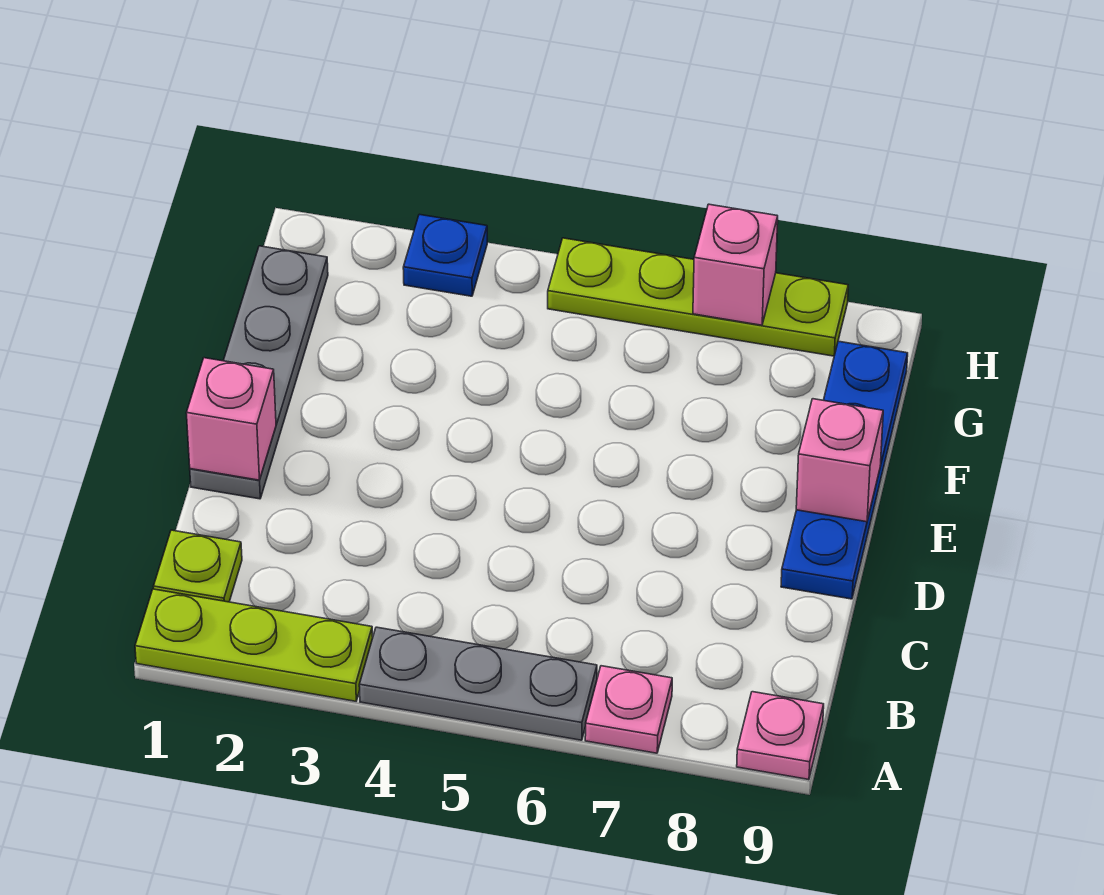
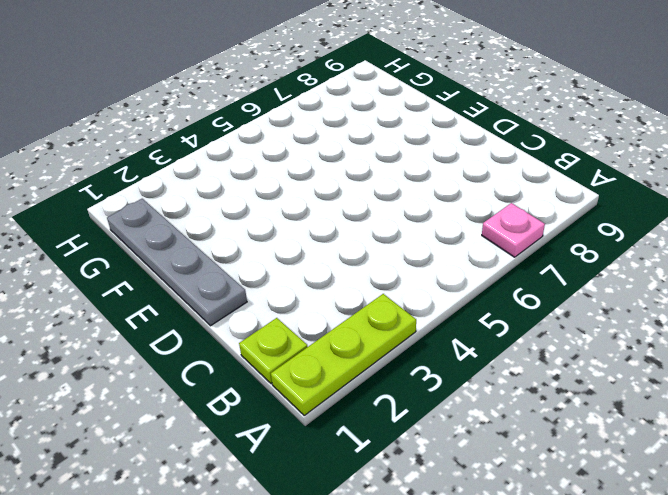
none -> grey plate A4:A6 level 1
none -> pink plate A9 level 1
none -> blue plate D9:G9 level 1

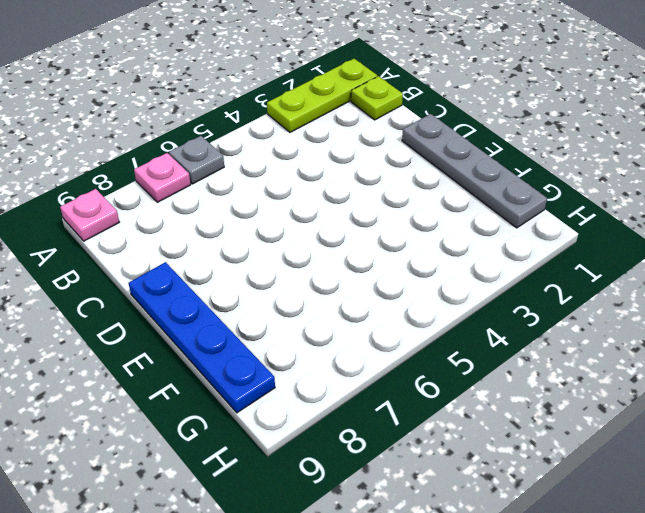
grey plate A6 level 1 -> grey plate A4:A6 level 1
none -> blue plate H3 level 1
none -> lime plate H5:H8 level 1
none -> pink brick D1 level 2

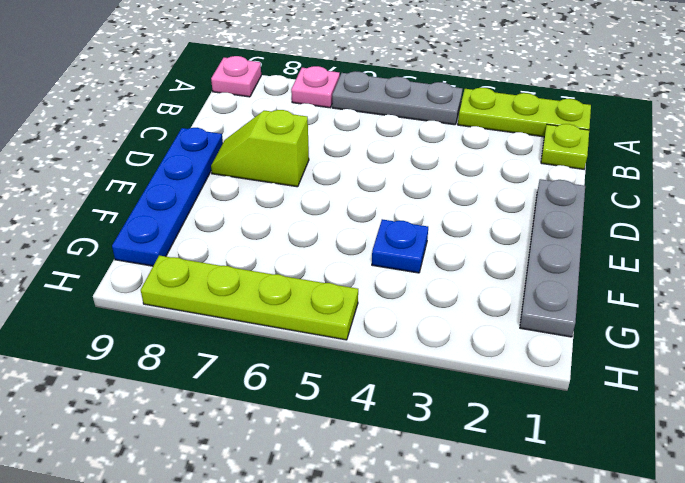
lime slope D7:D8 level 1 top 7 -> none
blue plate F4 level 1 -> blue plate H3 level 1
none -> pink brick D1 level 2
none -> pink brick E9 level 2
none -> pink brick H7 level 2

